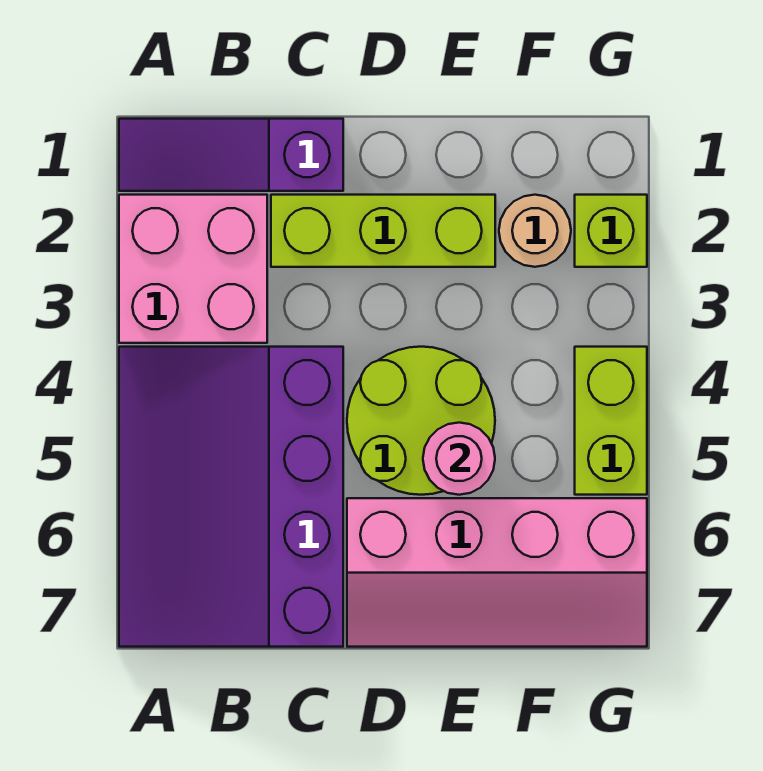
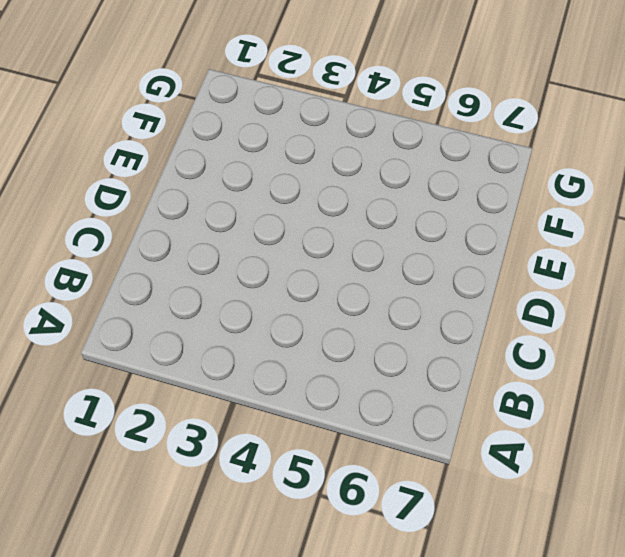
none -> purple slope A1:C1 level 1 top C
none -> pink brick A2:B3 level 1

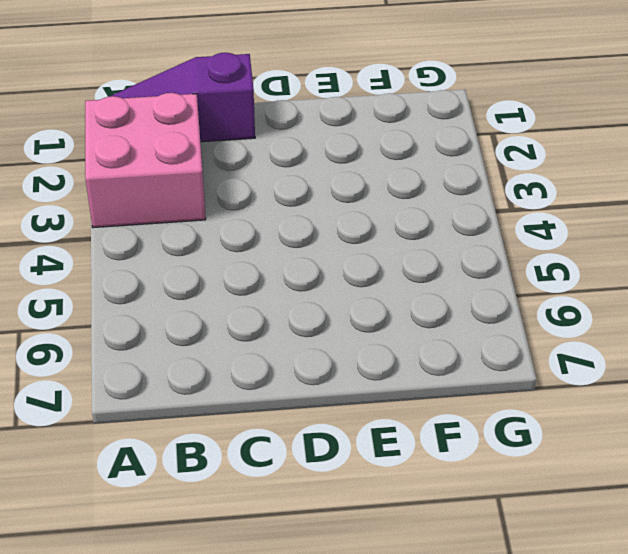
none -> purple slope A4:C7 level 1 top C
none -> lime brick C2:E2 level 1

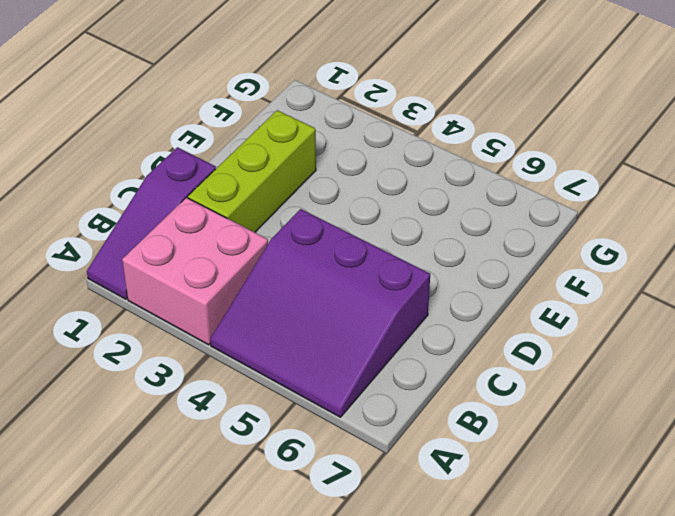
purple slope A4:C6 level 1 top C -> purple slope A4:C7 level 1 top C
none -> lime round brick D4:E5 level 1
none -> pink slope D6:G7 level 1 top 6

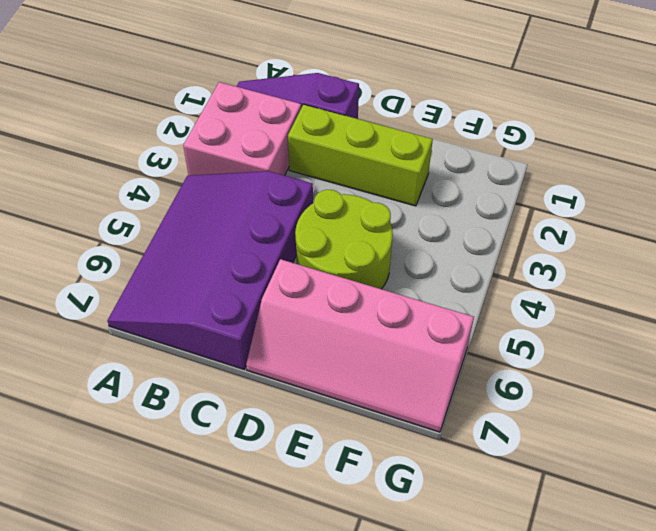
none -> tan round brick F2 level 1
none -> lime brick G2 level 1

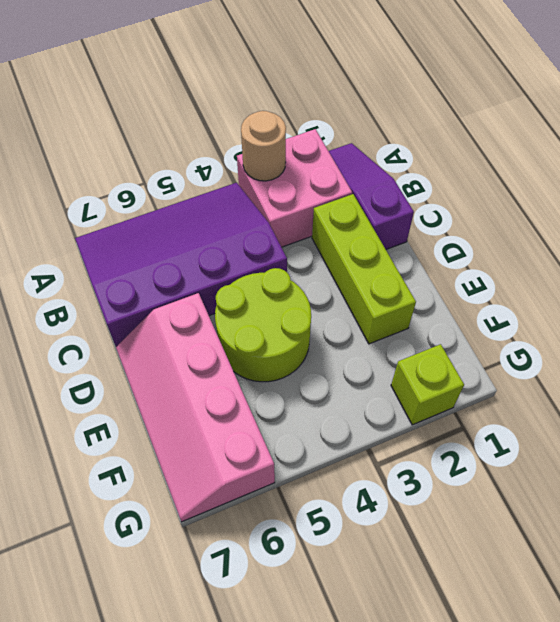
tan round brick A3 level 2 -> tan round brick F2 level 1
none -> lime brick G4:G5 level 1
none -> pink round brick E5 level 2

